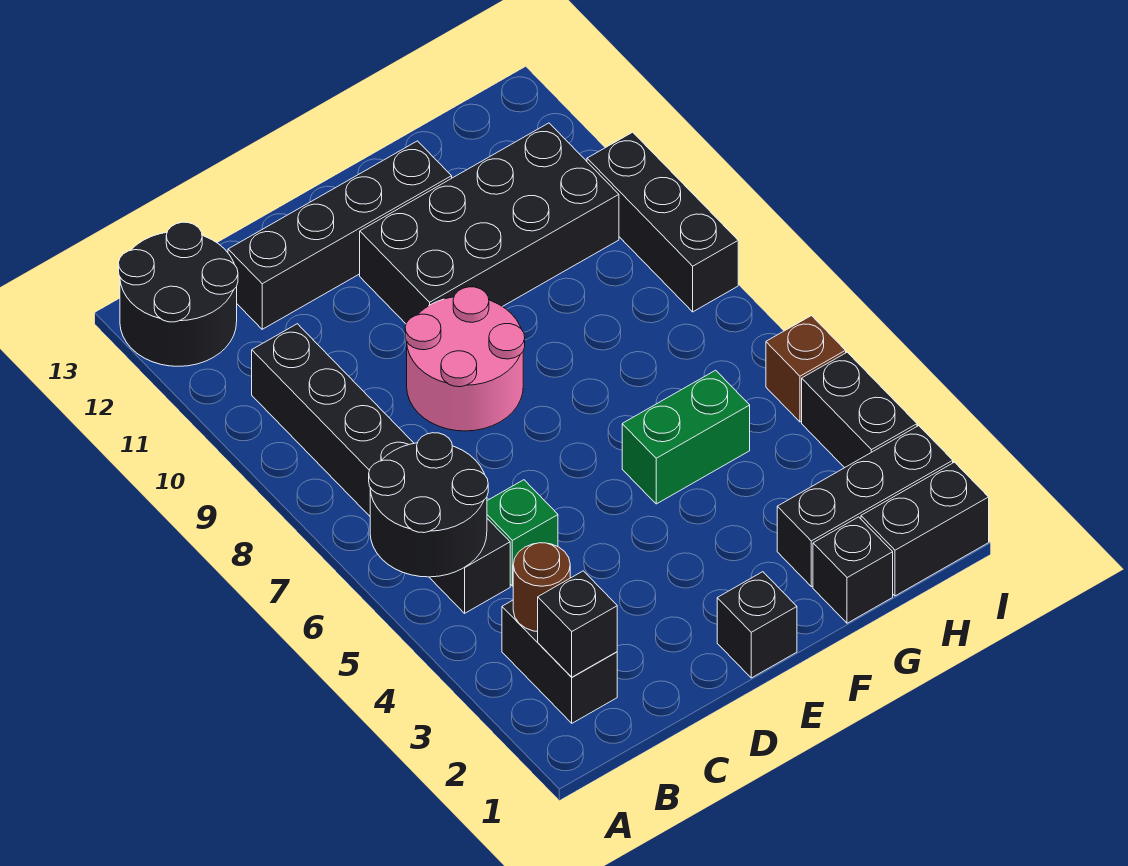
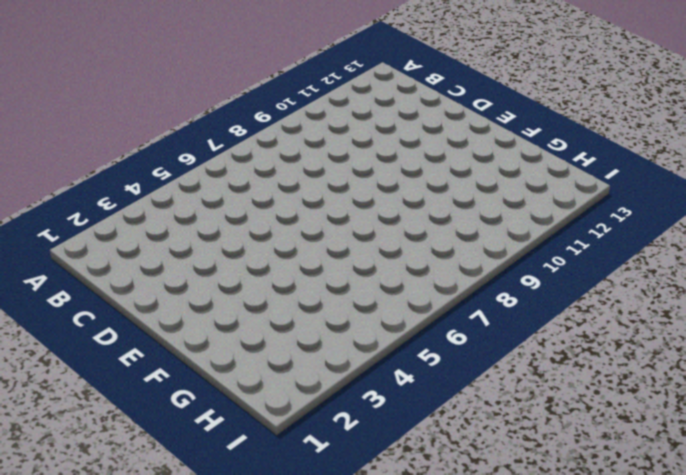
none -> black round brick A12:B13 level 1
none -> black brick B2:B3 level 1
none -> black brick B5:B10 level 1

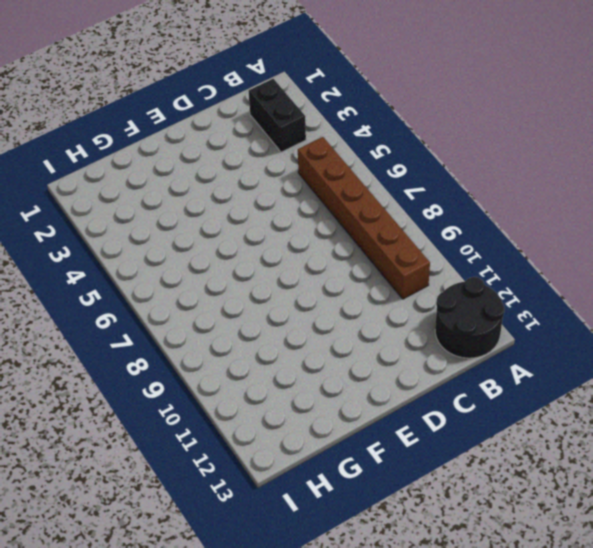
brown brick B5:B10 level 1 -> black brick B5:B10 level 1
none -> green brick C5 level 1
none -> black brick C12:F12 level 1
none -> pink round brick D8:E9 level 1

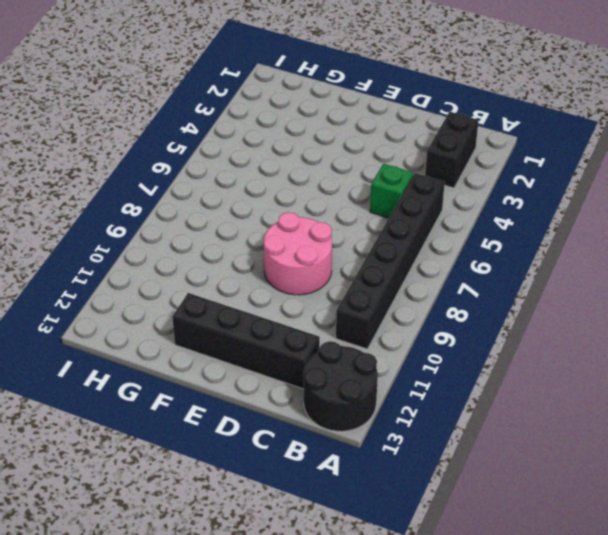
none -> black brick E1 level 1
none -> black brick E10:H11 level 1
none -> green brick F5:G5 level 1

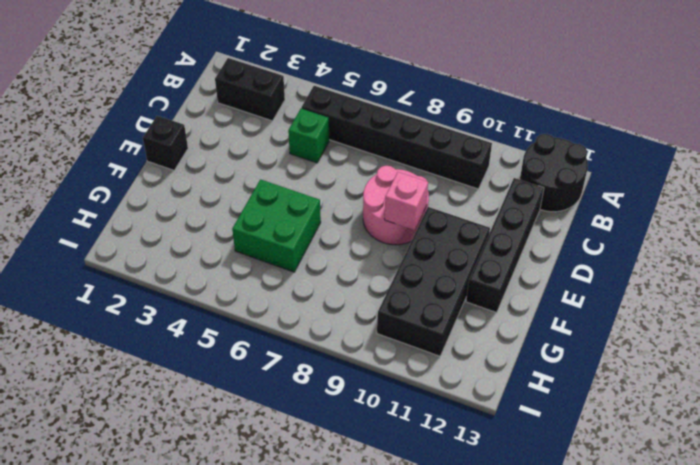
pink brick E9 level 2 -> none
green brick F5:G6 level 1 -> green brick F5:G5 level 1
none -> black brick G1 level 1
none -> black brick G2:I2 level 1
none -> black brick H1:I1 level 1

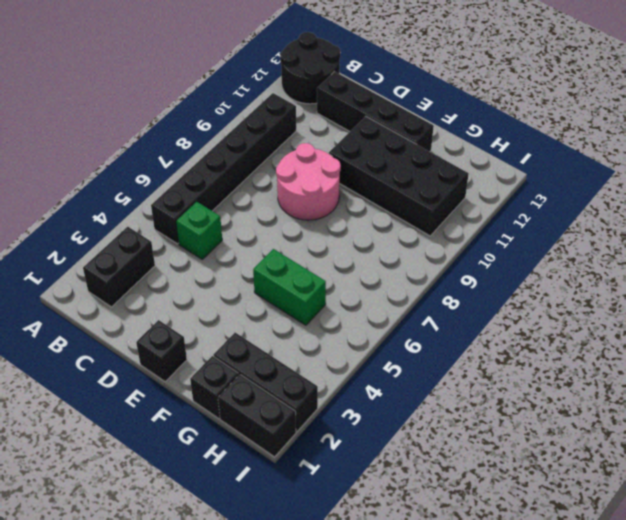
none -> black brick I3:I4 level 1
none -> brown brick I5 level 1
none -> black brick I8:I10 level 1

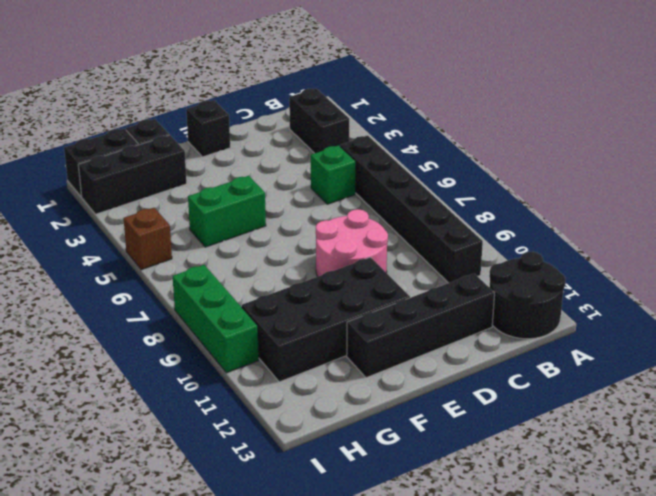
green brick I8:I10 level 1 -> black brick I8:I10 level 1
none -> black brick I3:I4 level 1
none -> black round brick A5:B6 level 2
none -> black brick B2 level 2

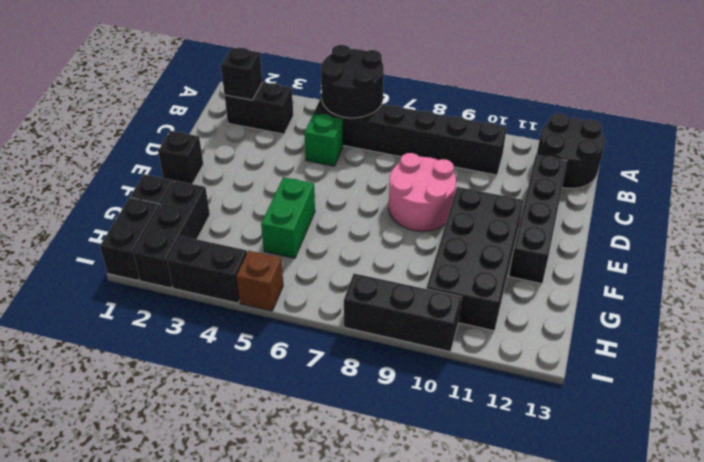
none -> brown round brick B3 level 2

